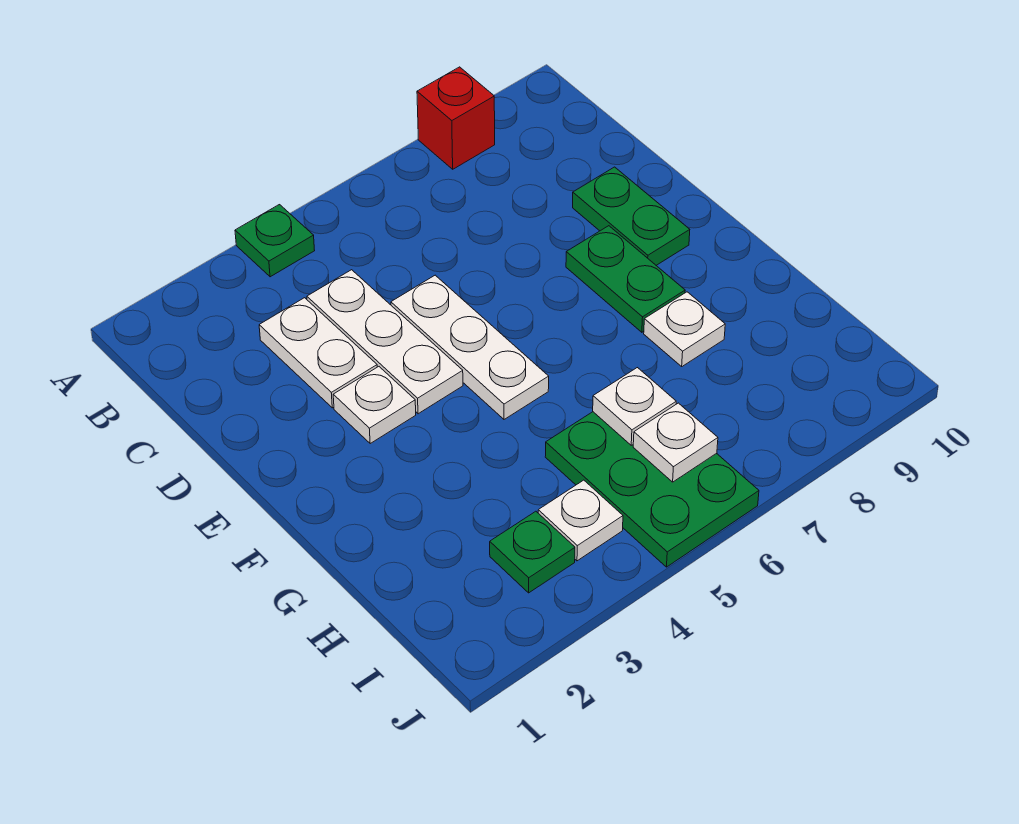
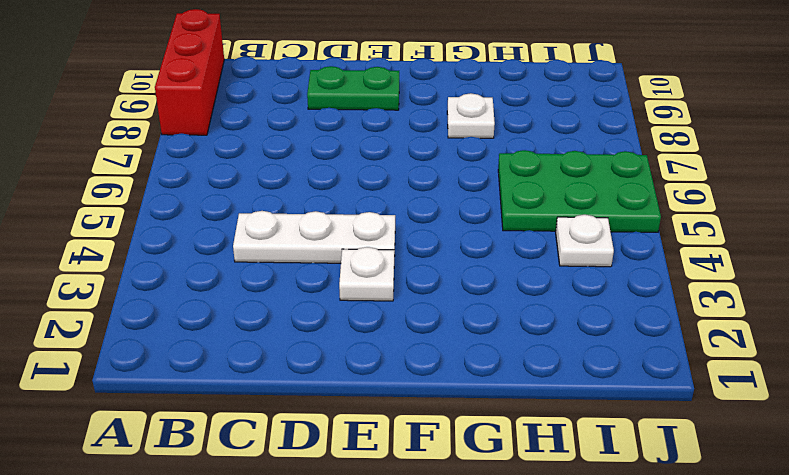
red brick A8:A10 level 1 -> red brick A8 level 1
none -> green plate A4 level 1
none -> white plate C3:D3 level 1
none -> white plate D5:F5 level 1

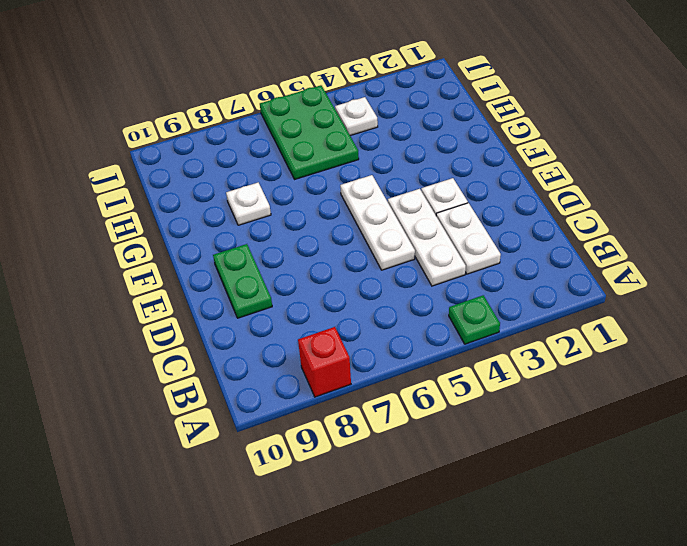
none -> green plate E8:F8 level 1
none -> green plate I3 level 1
none -> white plate H6 level 2

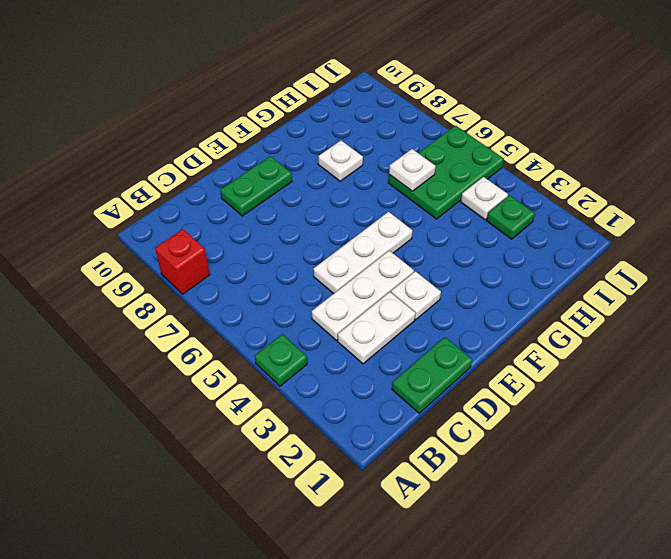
green plate C1:D1 level 1 -> green plate E8:F8 level 1
none -> white plate I6 level 2

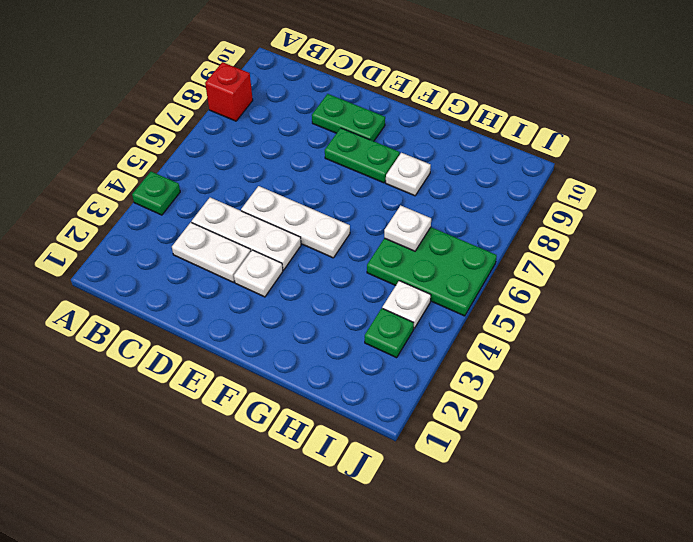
none -> white plate I6 level 2

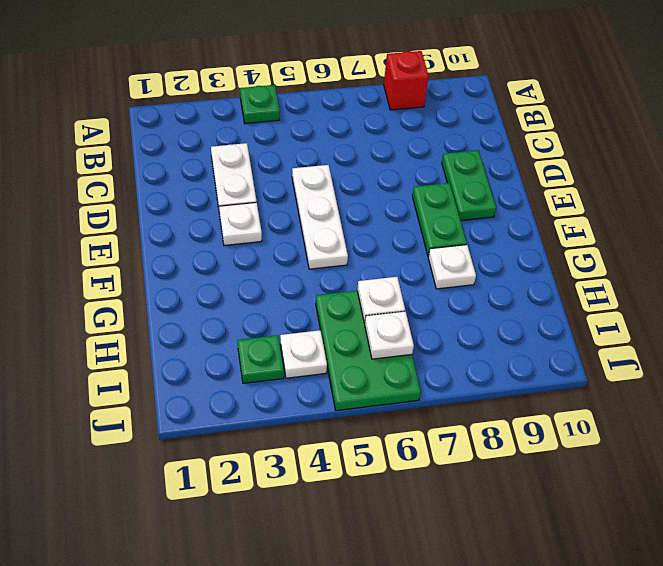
none -> white plate C4:E4 level 1

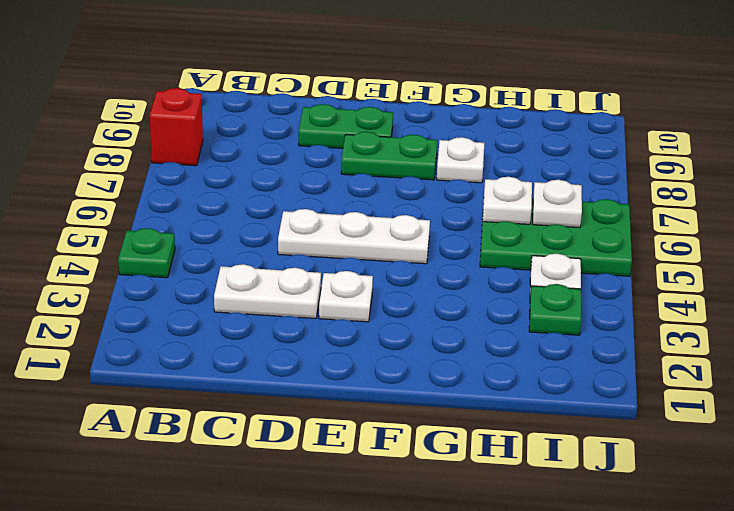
none -> white plate C4:E4 level 1

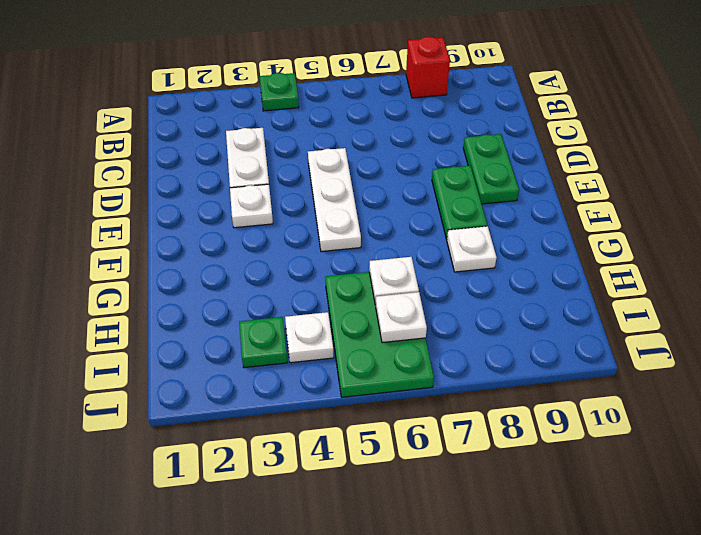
none -> white plate C4:E4 level 1

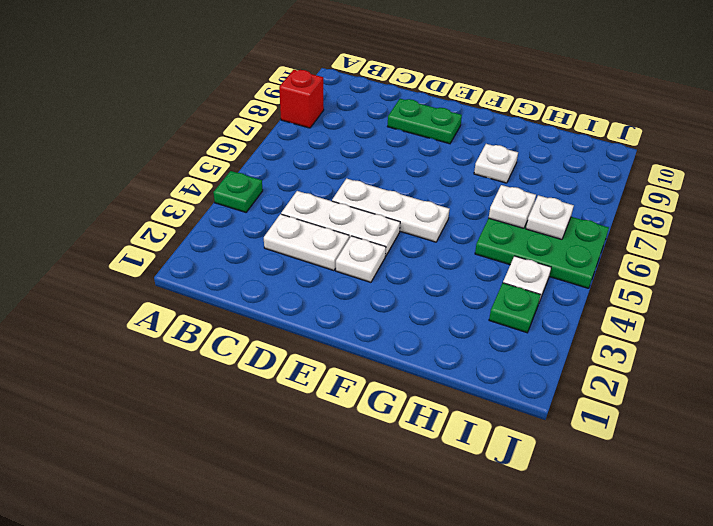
none -> green plate E8:F8 level 1

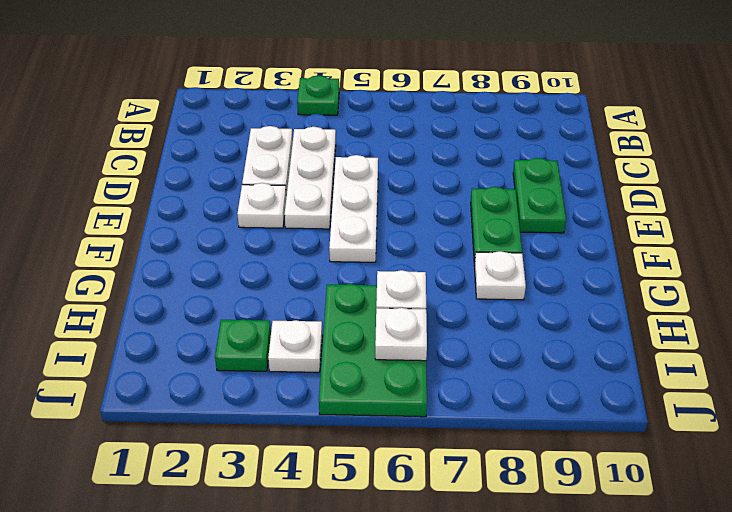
none -> red brick A8 level 1

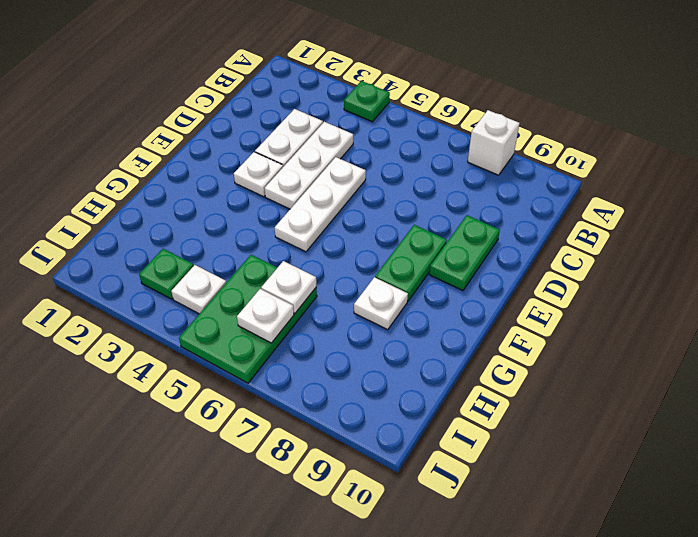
white brick A8 level 1 -> red brick A8 level 1

